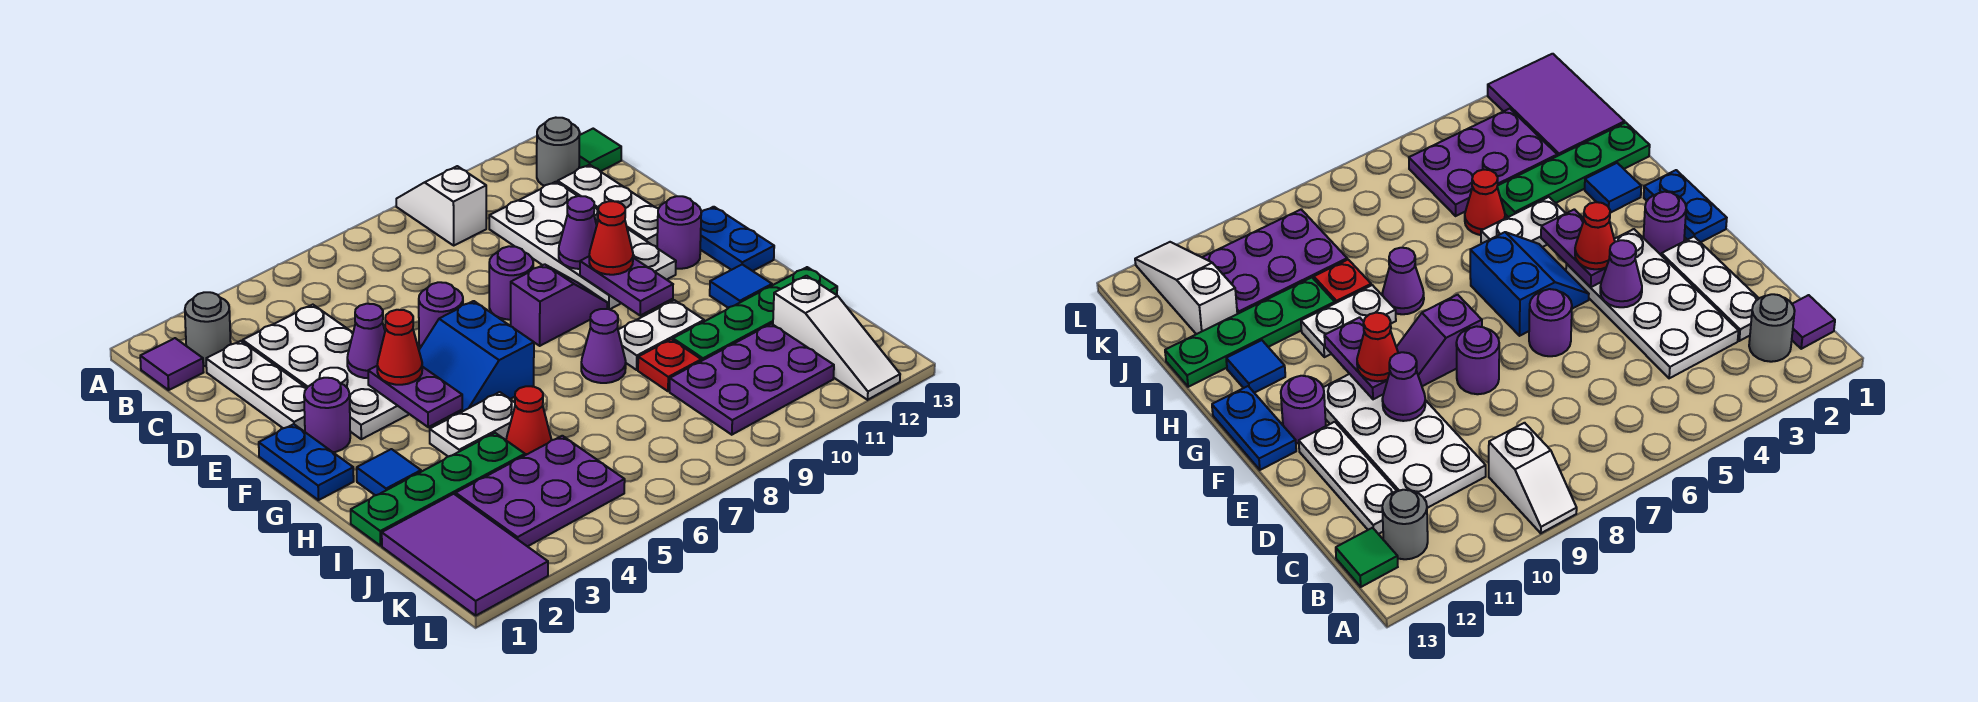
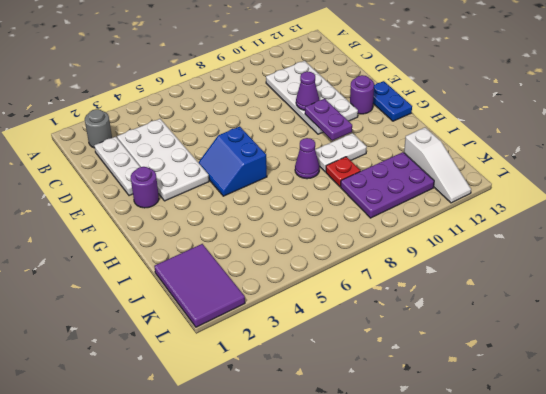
none -> white slope A9:B9 level 1 top B
none -> purple tile B1 level 1
none -> grey round brick B12 level 1
none -> green tile B13 level 1

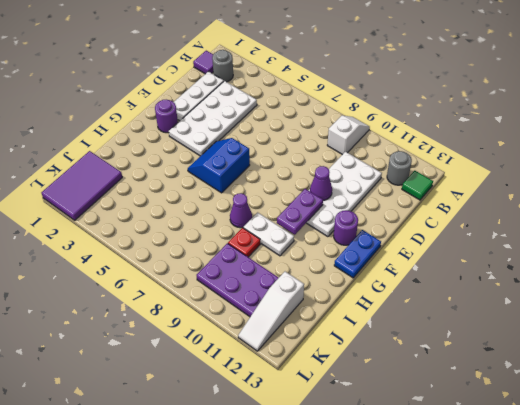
none -> white plate C12:E12 level 1
none -> purple round brick E6 level 1
none -> purple round brick E8 level 1
none -> blue plate F1:G1 level 1

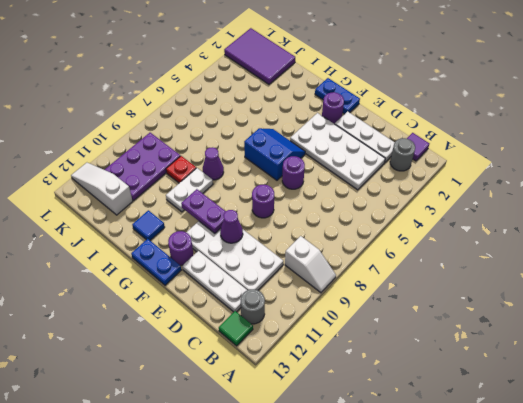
none -> purple slope F8:F9 level 1 top 8
none -> blue tile H2 level 1
none -> white plate H4:H5 level 1
none -> green plate I1:I4 level 1

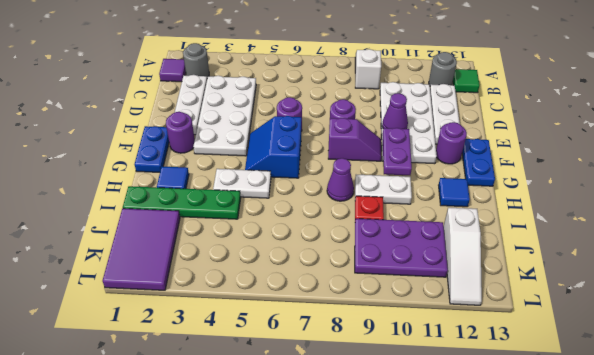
none -> red cone I5 level 1
none -> green plate I10:I13 level 1
none -> purple plate J3:K5 level 1
none -> purple cone E4 level 2

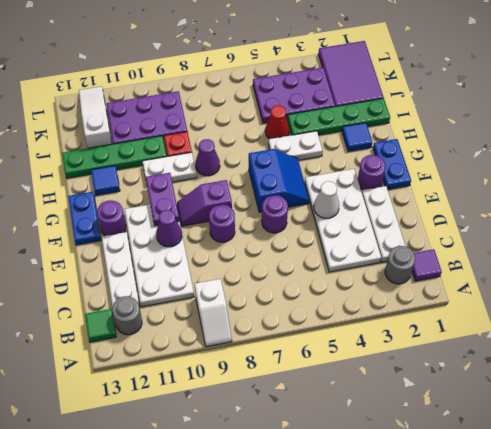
white cone E4 level 2 -> purple cone E4 level 2
none -> purple plate F4:G4 level 2
none -> red cone F4 level 3
none -> red cone F10 level 3

